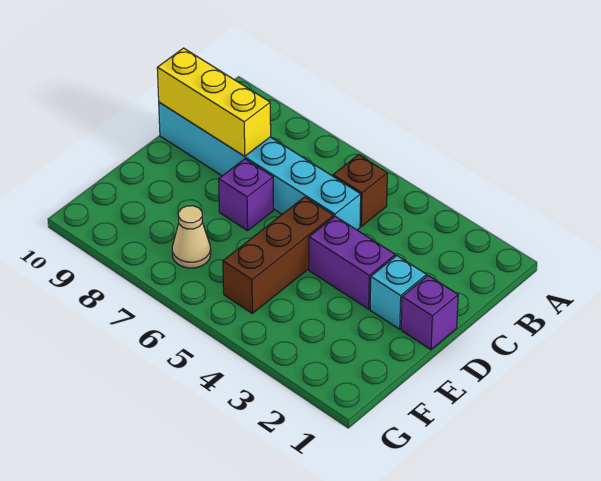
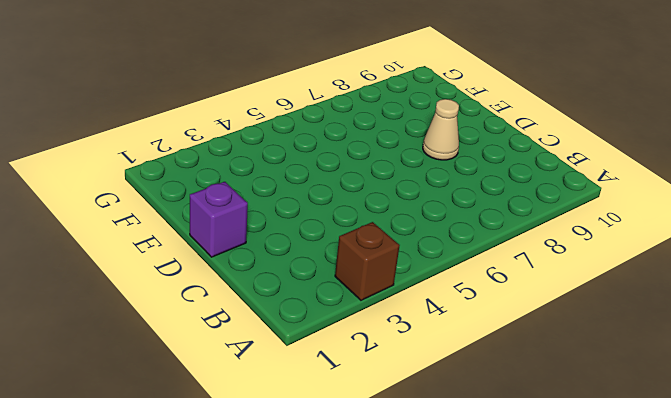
brown brick A3 level 1 -> brown brick B5 level 1
tan cone D8 level 1 -> tan cone F7 level 1
none -> cyan brick C5:C10 level 1
none -> cyan brick D2 level 1

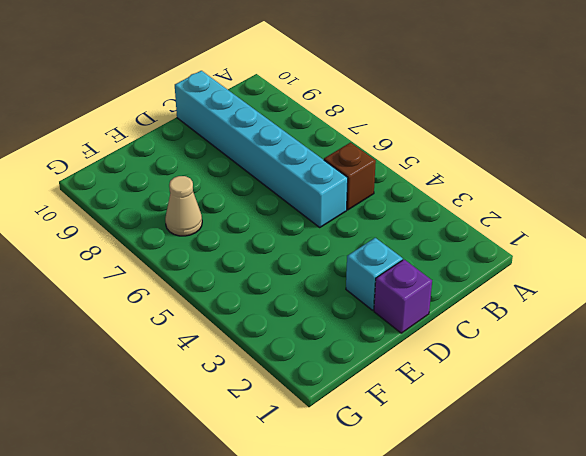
none -> purple brick D3:D4 level 1
none -> brown brick D5:F5 level 1

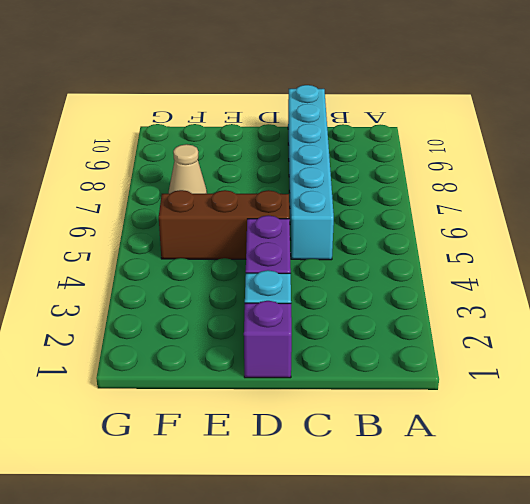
none -> brown brick B5 level 1
none -> purple brick D7 level 1

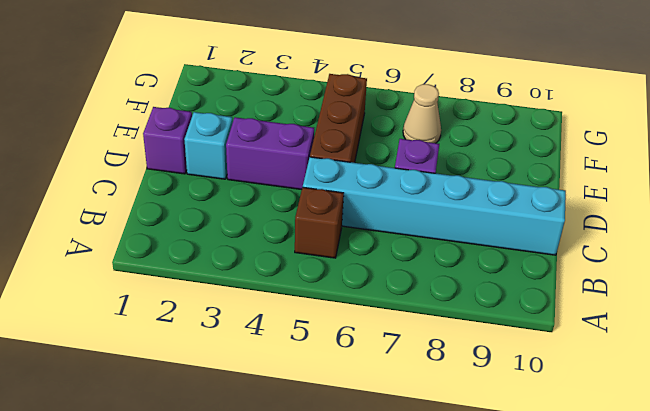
none -> yellow brick C8:C10 level 2

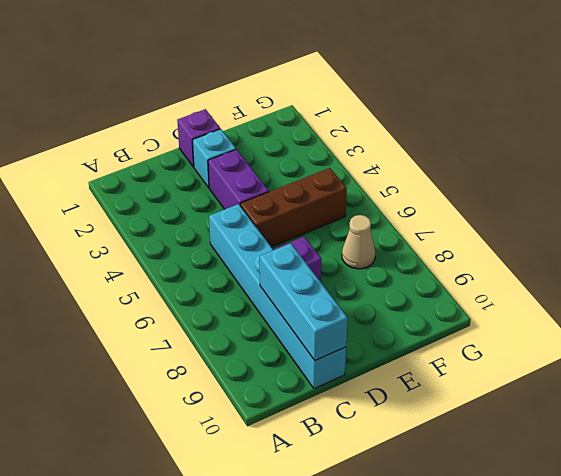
cyan brick C8:C10 level 2 -> yellow brick C8:C10 level 2
none -> brown brick B5 level 1

